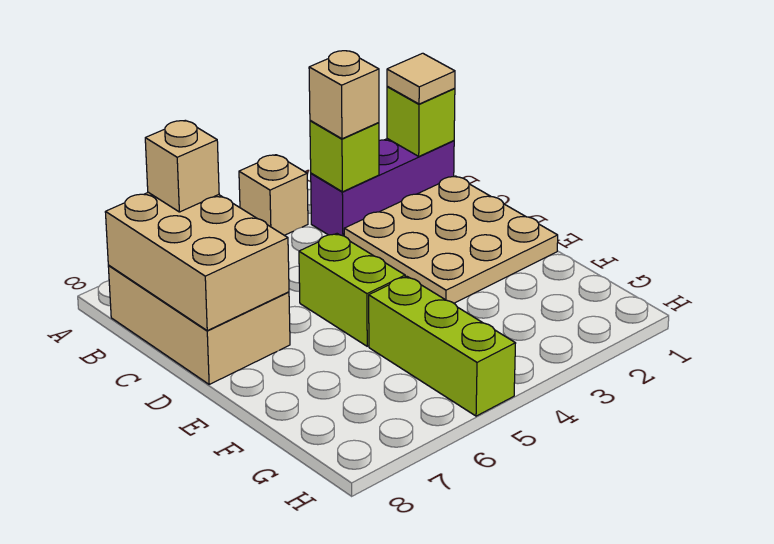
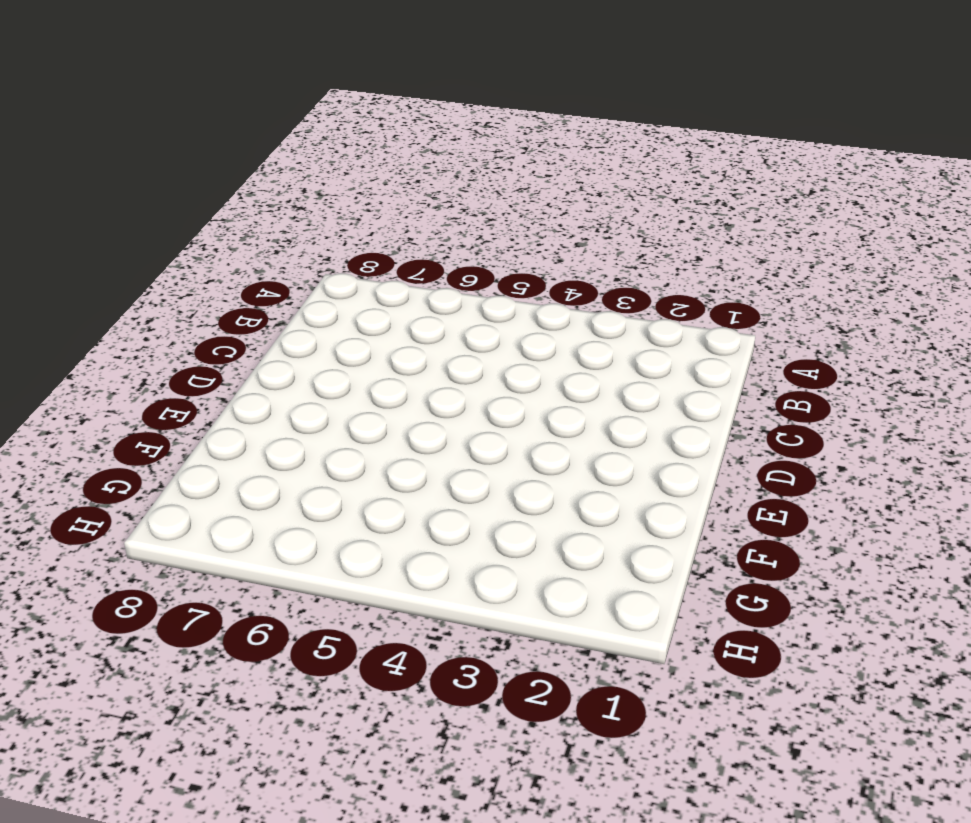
none -> tan brick A4 level 1
none -> purple brick B1:B3 level 1
none -> tan brick B7:D8 level 1

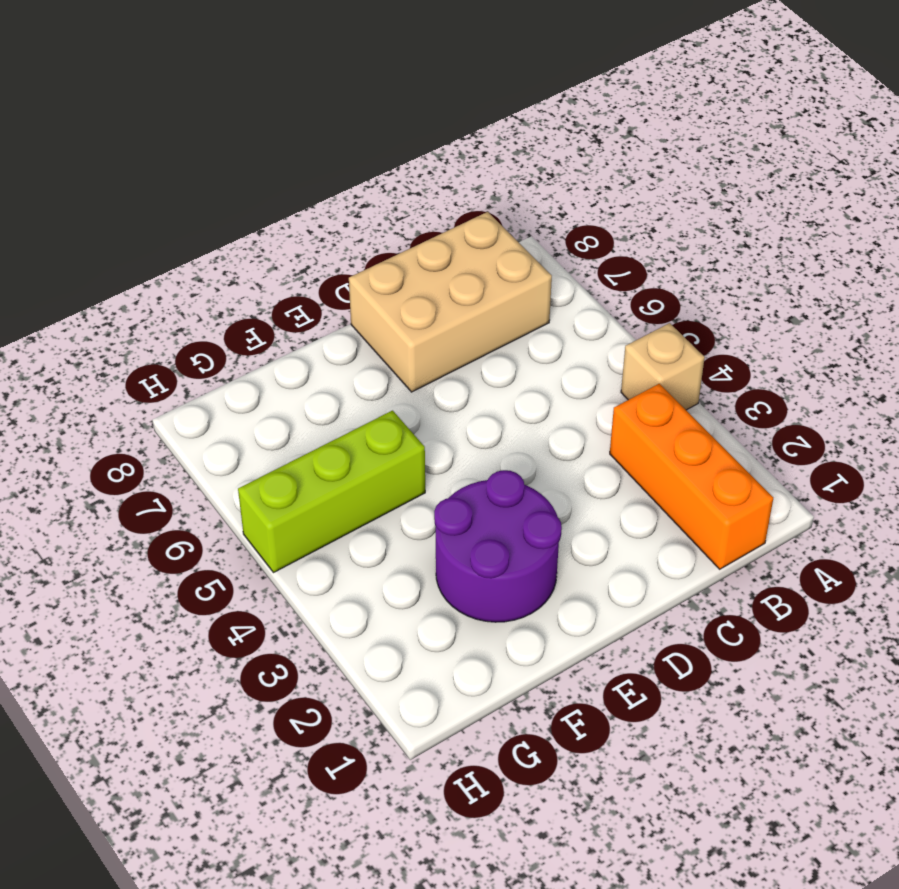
orange brick B1:B3 level 1 -> purple brick B1:B3 level 1
purple round brick E2:F3 level 1 -> tan plate C1:E3 level 1
none -> lime brick D5:E5 level 1
none -> lime brick B1 level 2
none -> lime brick B3 level 2

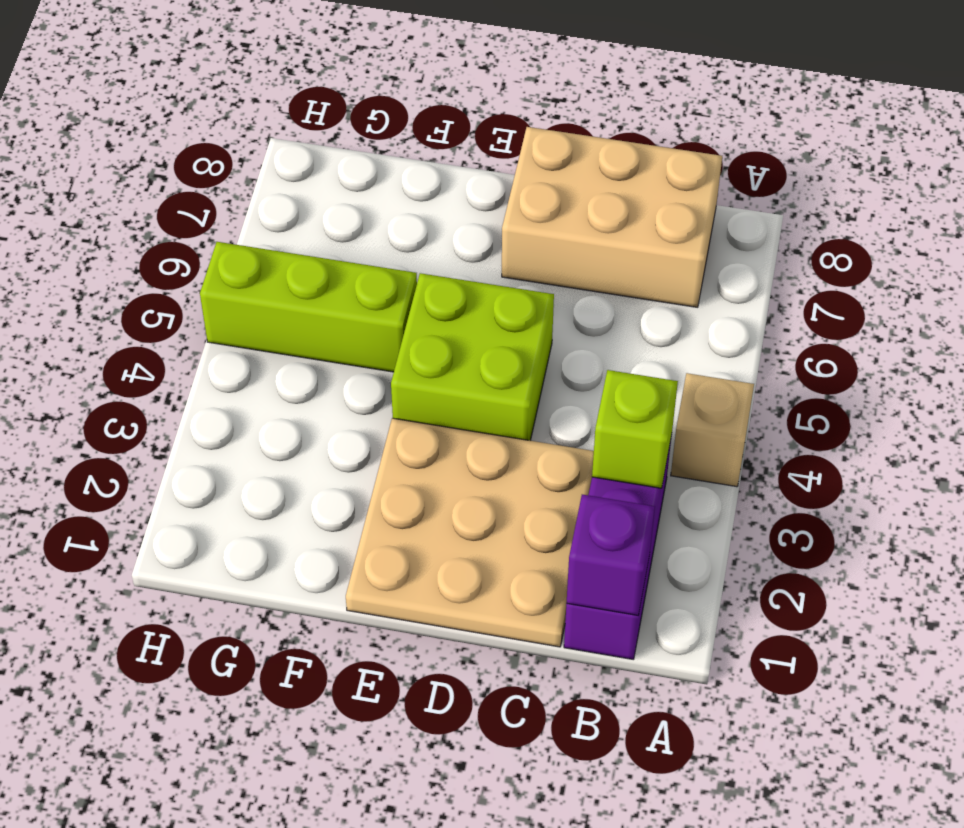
purple brick B1 level 2 -> lime brick B1 level 2
lime brick D4:E5 level 1 -> lime brick D5:E5 level 1
none -> tan brick B7:D8 level 2
none -> tan tile B1 level 3
none -> tan brick B3 level 3

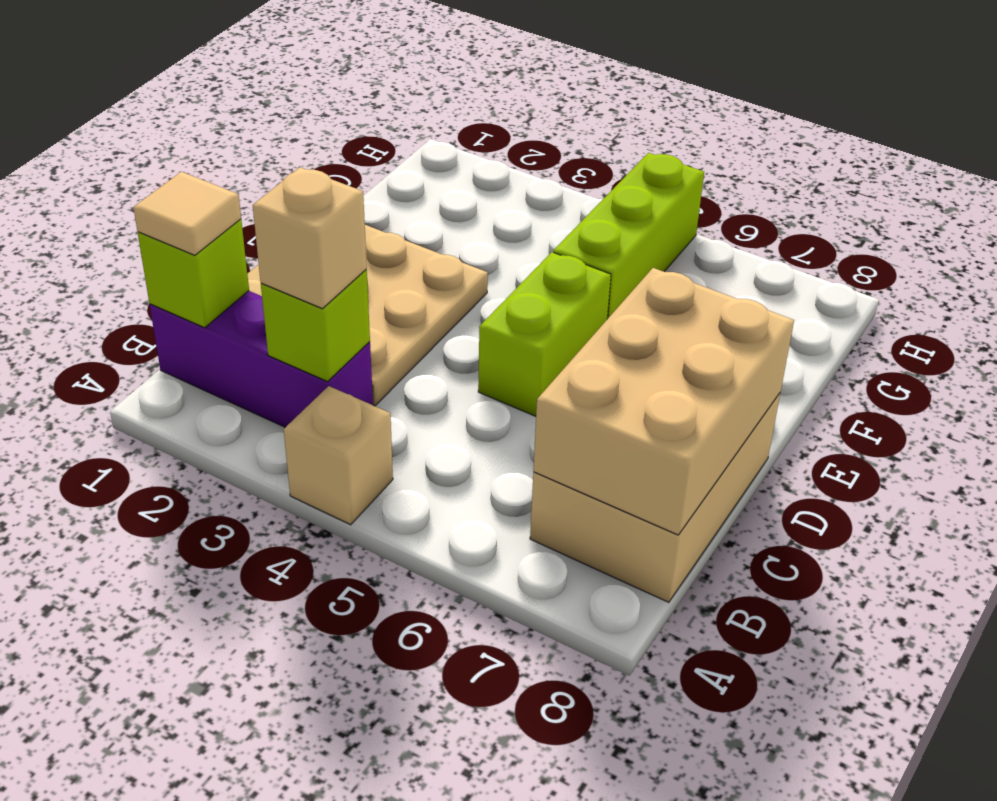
none -> tan brick B7 level 3

